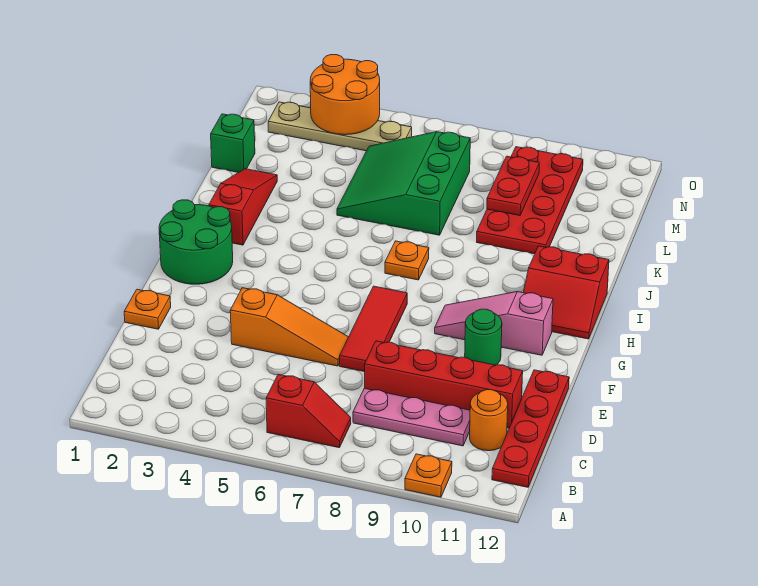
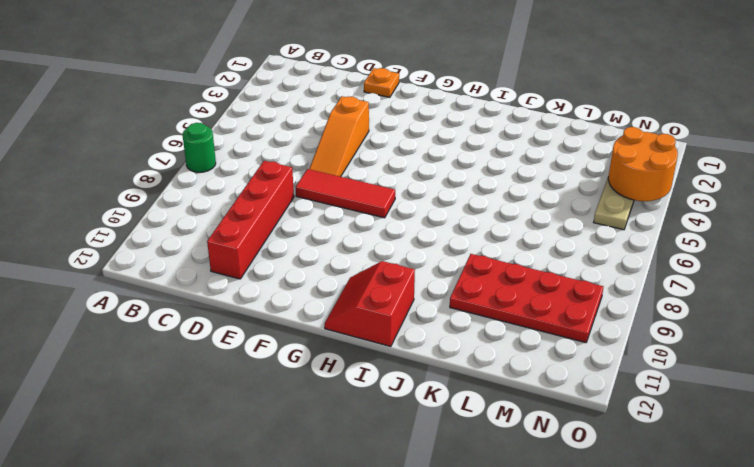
green round brick A7 level 1 -> green round brick F10 level 1
none -> orange plate A10 level 1
none -> red slope B6:B7 level 1 top 6
none -> red plate B12:E12 level 1

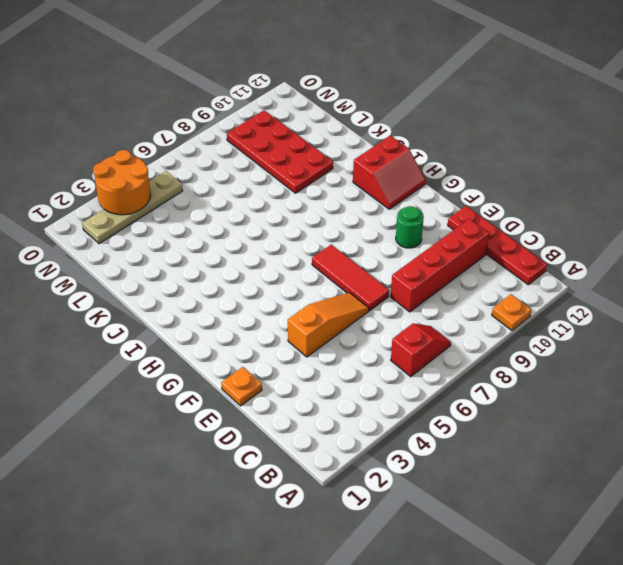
none -> pink plate C8:C10 level 1
none -> orange round brick C11 level 1
none -> green round brick G1:H2 level 1

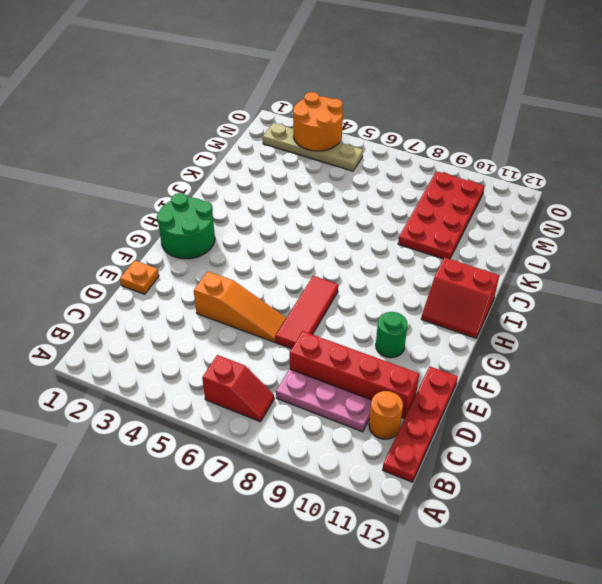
none -> orange plate A10 level 1
none -> pink slope G9:G11 level 1 top 11
none -> red slope I2:K2 level 1 top I

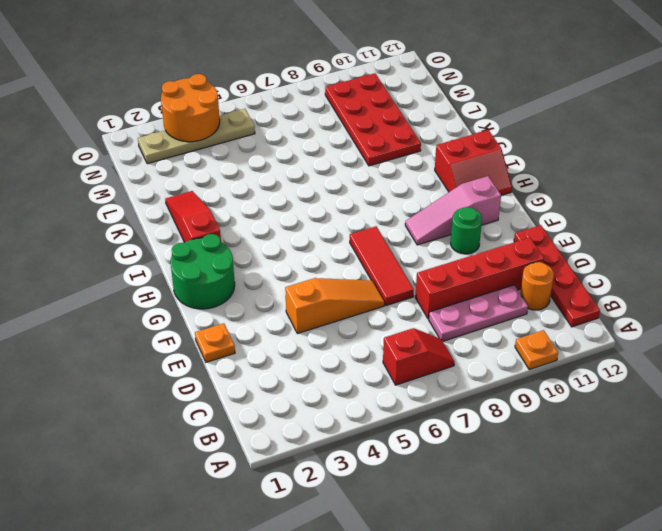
none -> orange plate I7 level 1
none -> green slope K5:M7 level 1 top 7
none -> green brick L1 level 1

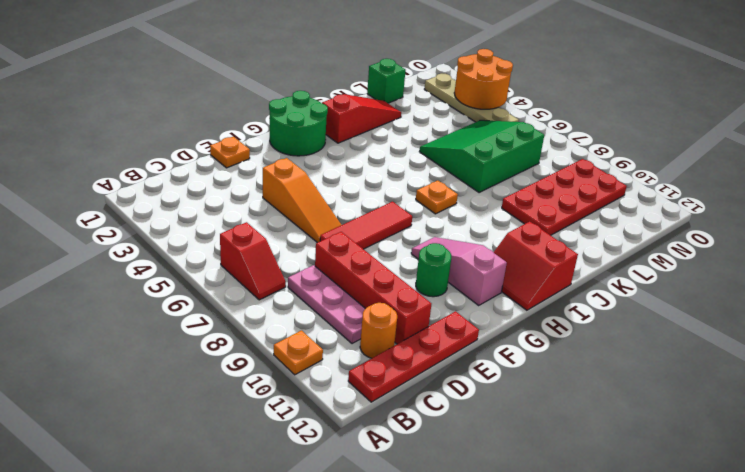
none -> red plate L9:M9 level 2

